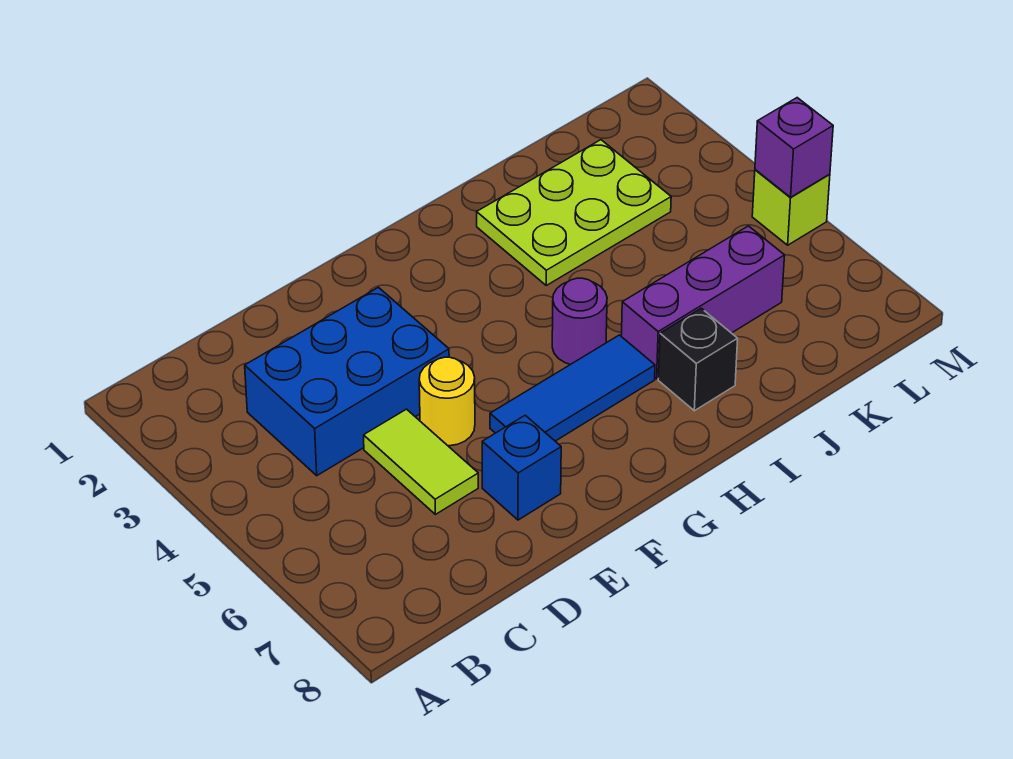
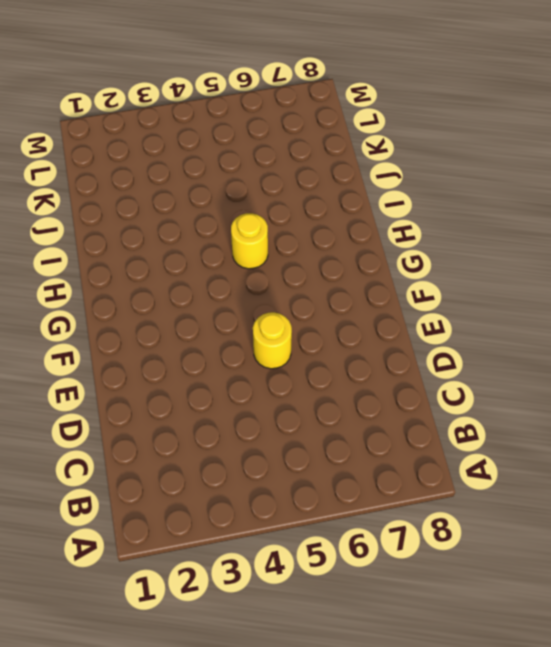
yellow round brick H5 level 1 -> purple round brick H5 level 1
none -> blue brick C3:E4 level 1
none -> lime tile D5:D6 level 1

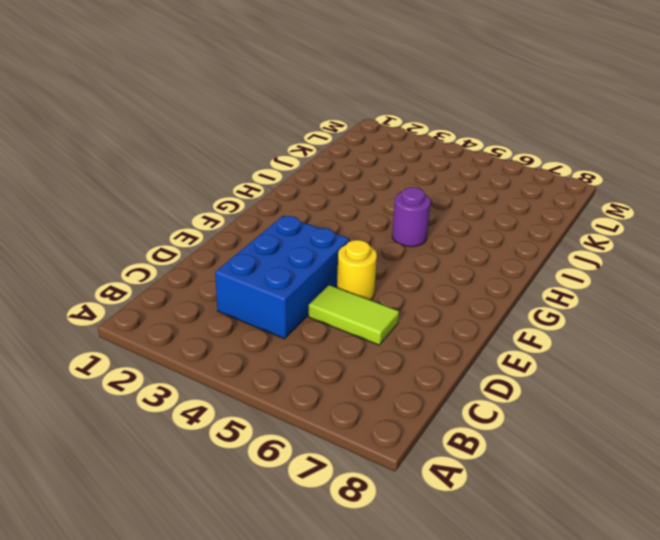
none -> blue brick E7 level 1
none -> blue tile F6:H6 level 1

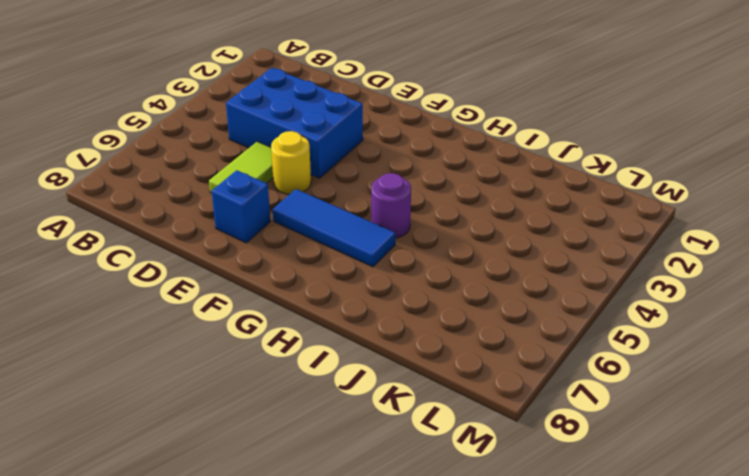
none -> lime plate I2:K3 level 1
none -> purple brick I6:K6 level 1

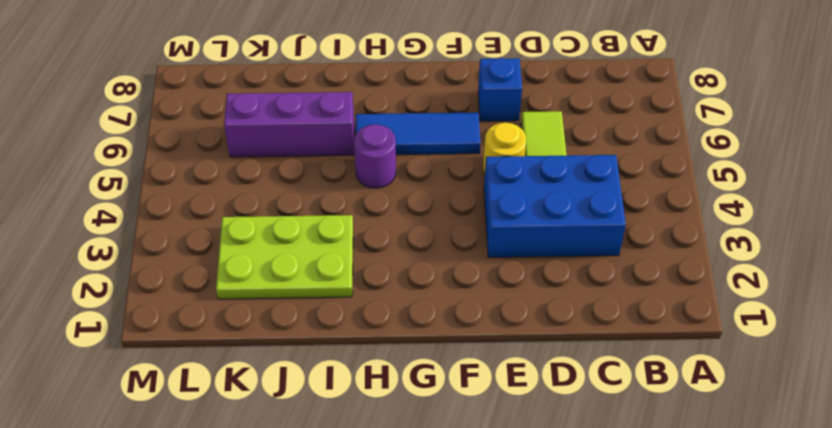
none -> black brick I7 level 1
none -> lime brick M5 level 1

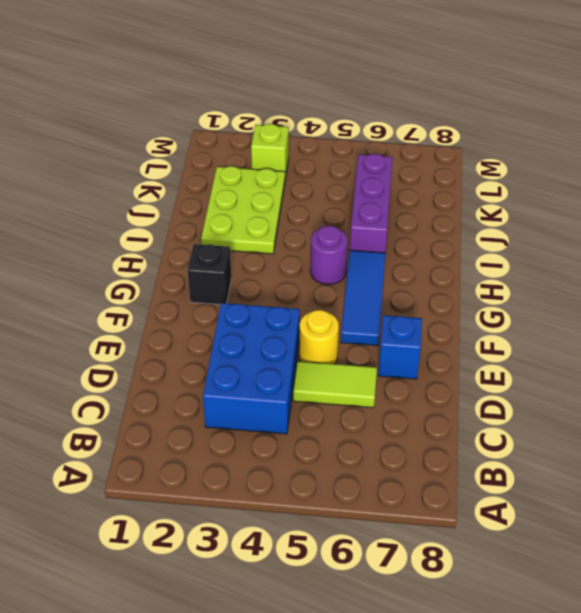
black brick G2 level 1 -> black brick I7 level 1
lime brick L3 level 1 -> lime brick M5 level 1
none -> purple brick M5 level 2

